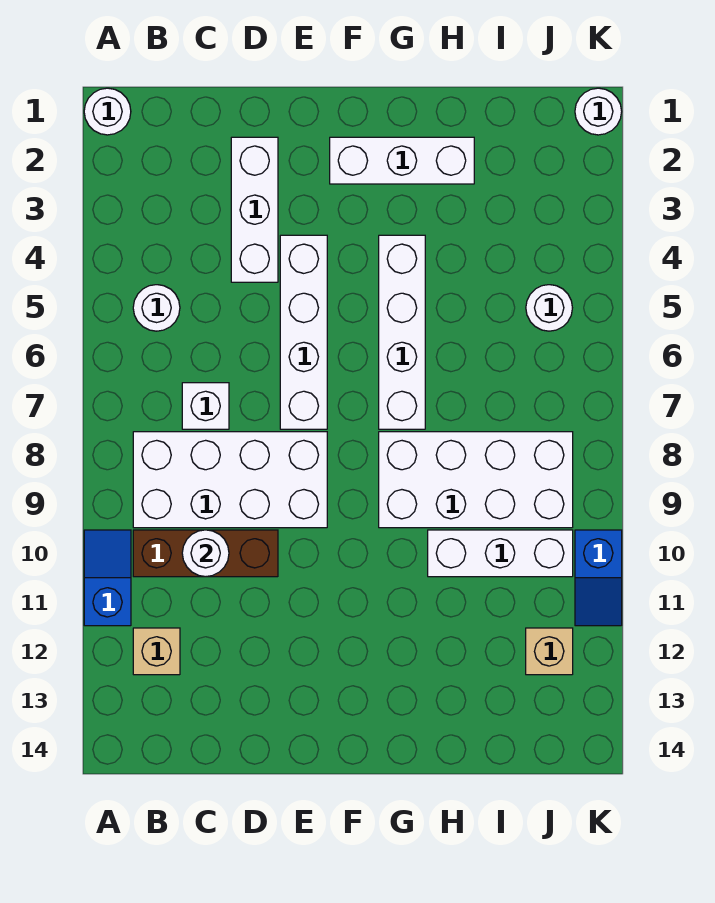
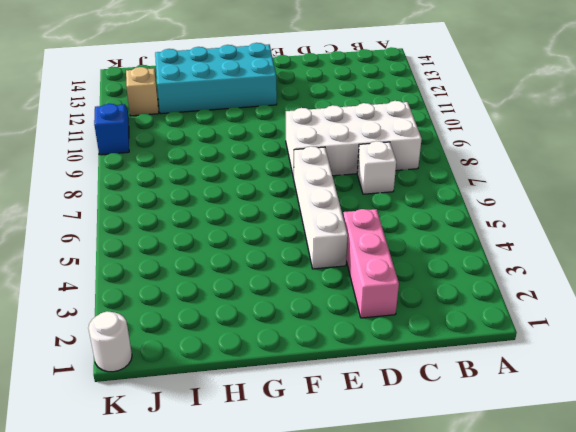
pink brick D2:D4 level 1 -> white brick D2:D4 level 1
cyan brick F12:I13 level 1 -> none
none -> white round brick A1 level 1
none -> blue slope A10:A11 level 1 top 11
none -> white round brick B5 level 1

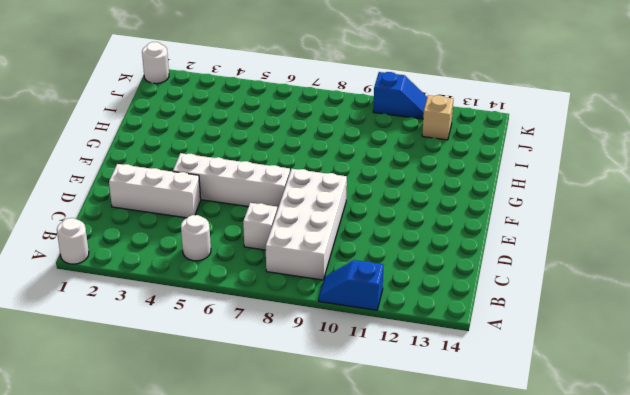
none -> brown brick B10:D10 level 1
none -> tan brick B12 level 1
none -> white brick F2:H2 level 1

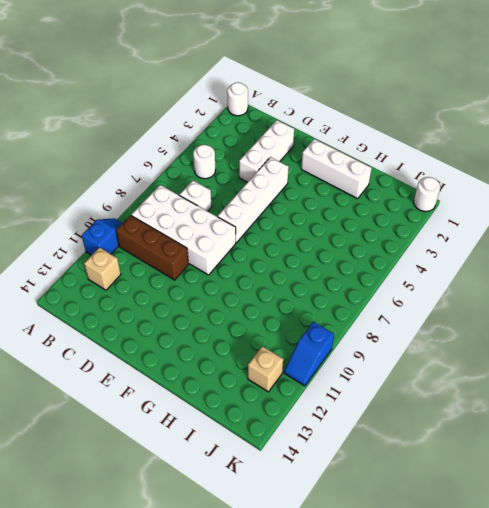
none -> white brick G4:G7 level 1
none -> white brick G8:J9 level 1
none -> white brick H10:J10 level 1

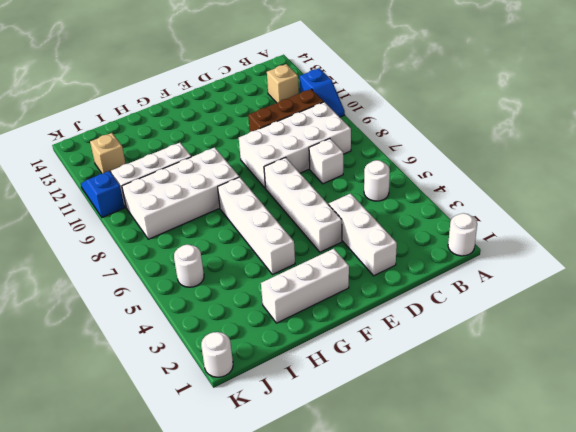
none -> white round brick C10 level 2

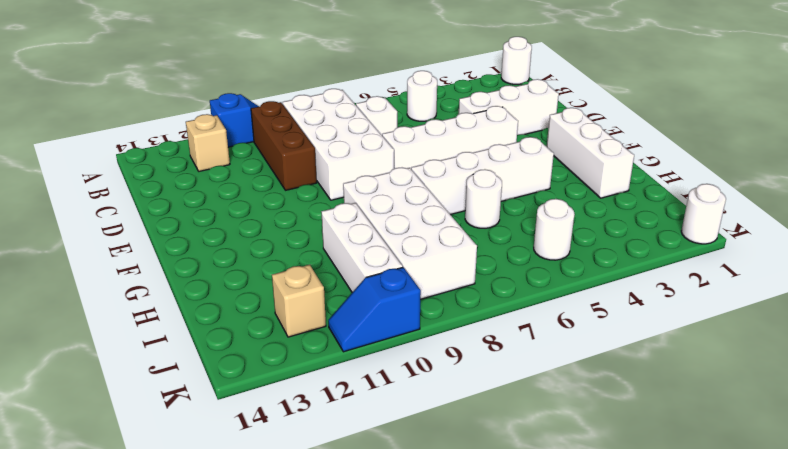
white round brick H6 level 1 -> white round brick C10 level 2

